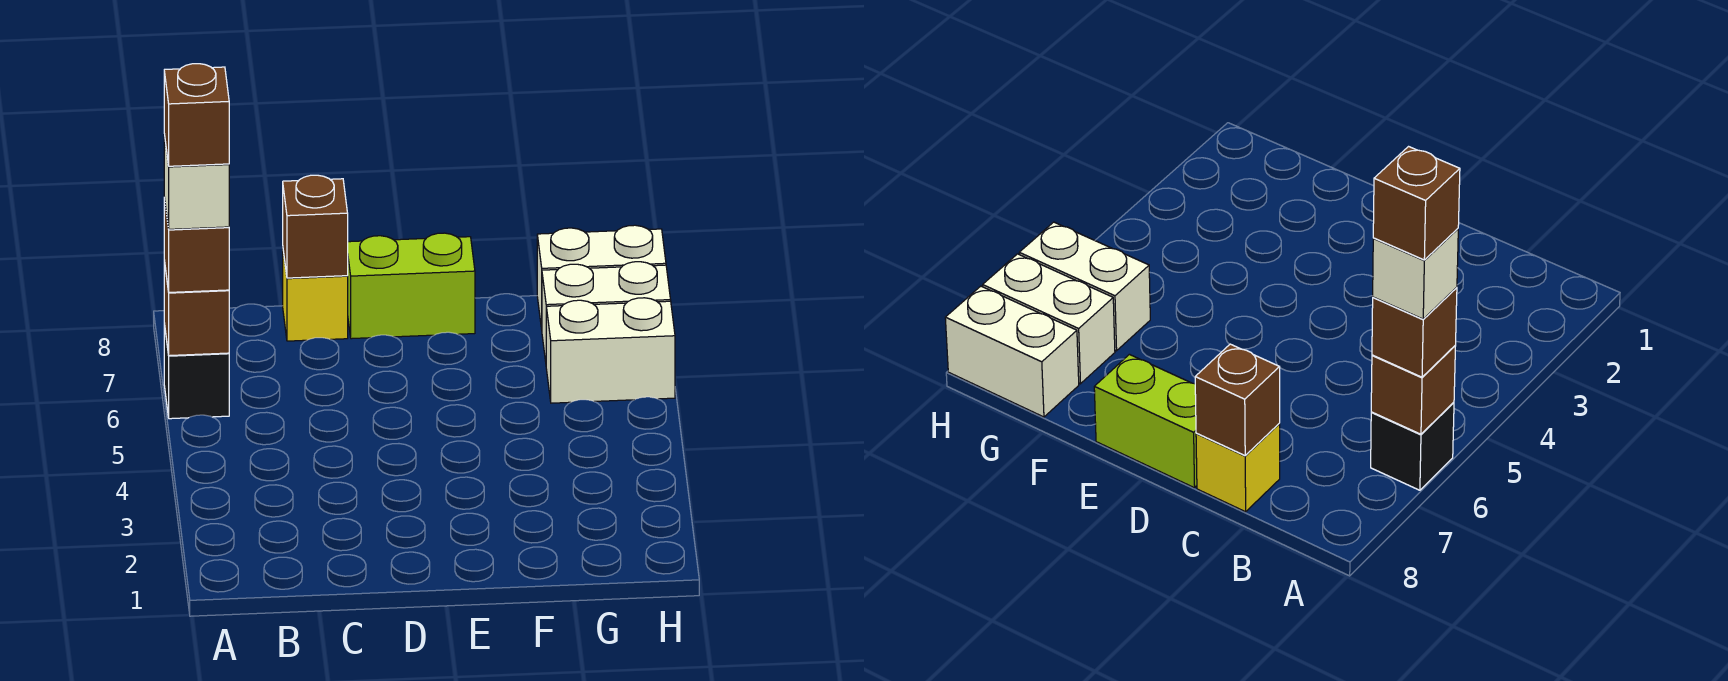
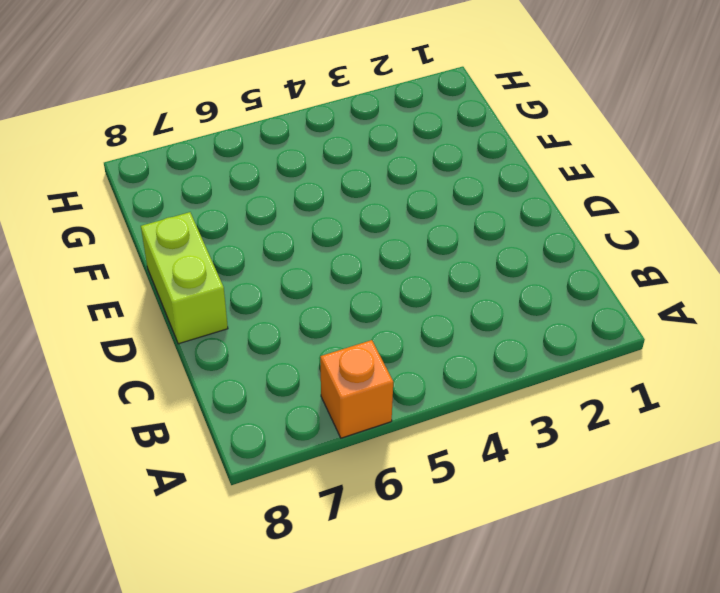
orange brick A6 level 1 -> black brick A6 level 1
none -> yellow brick C8 level 1
none -> white brick G6:H6 level 1

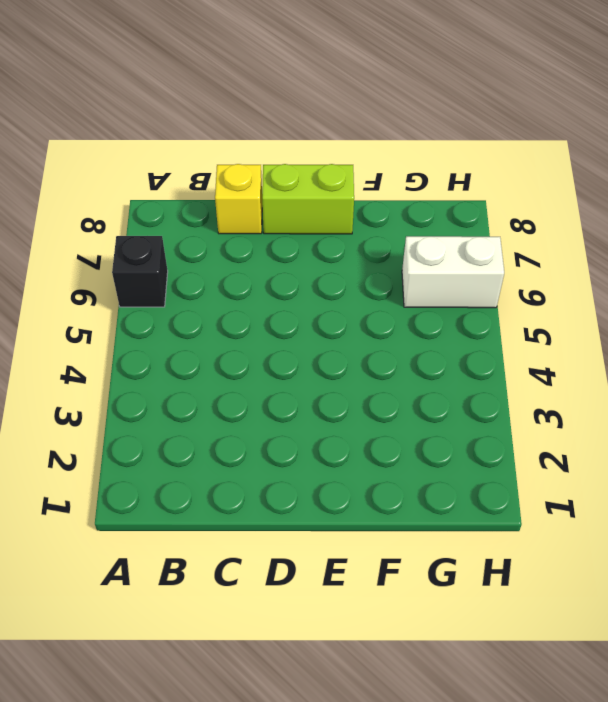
none -> white brick G7:H7 level 1
none -> white brick G8:H8 level 1

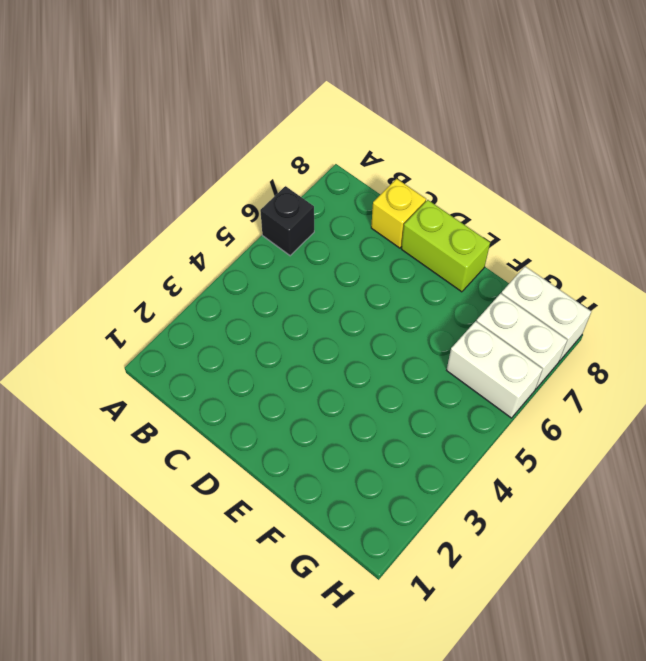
none -> brown brick A6 level 2
none -> brown brick C8 level 2

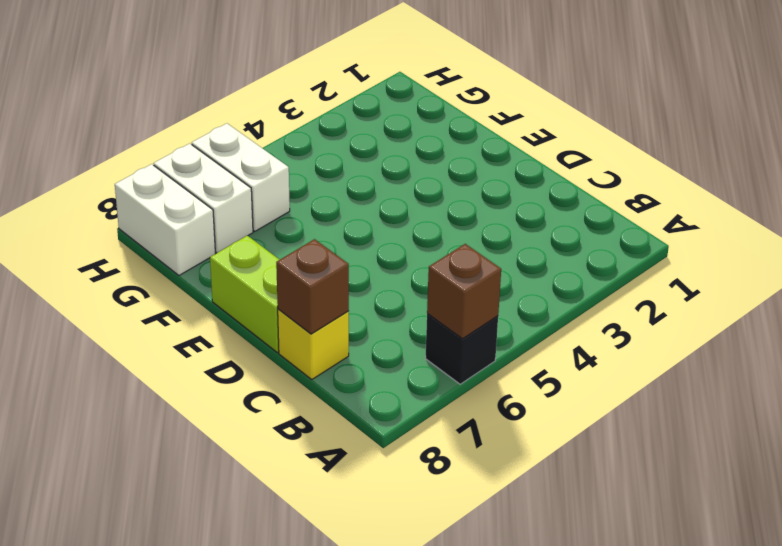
none -> brown brick A6 level 3
none -> white brick A6 level 4

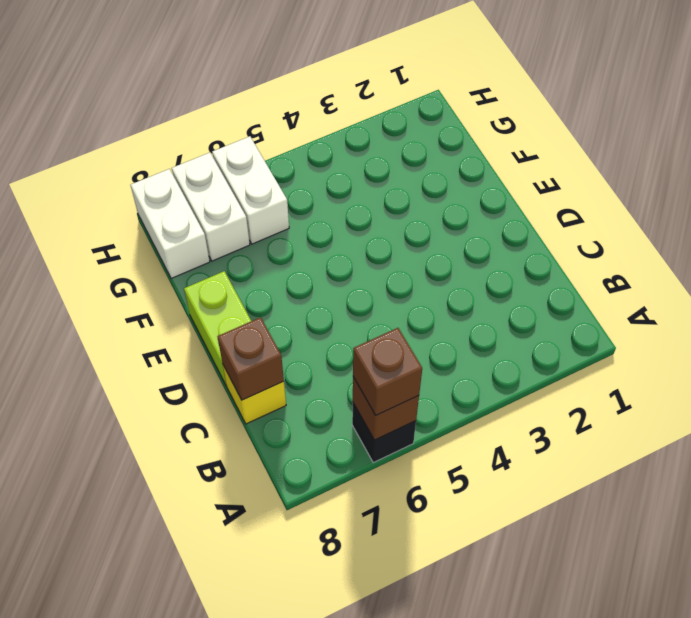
none -> white brick A6 level 4
none -> brown brick A6 level 5

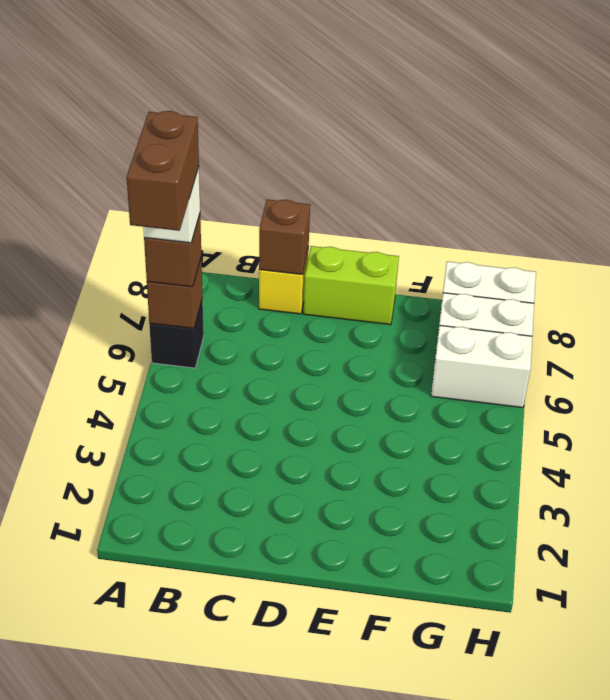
brown brick A5:A6 level 5 -> brown brick A6 level 5

